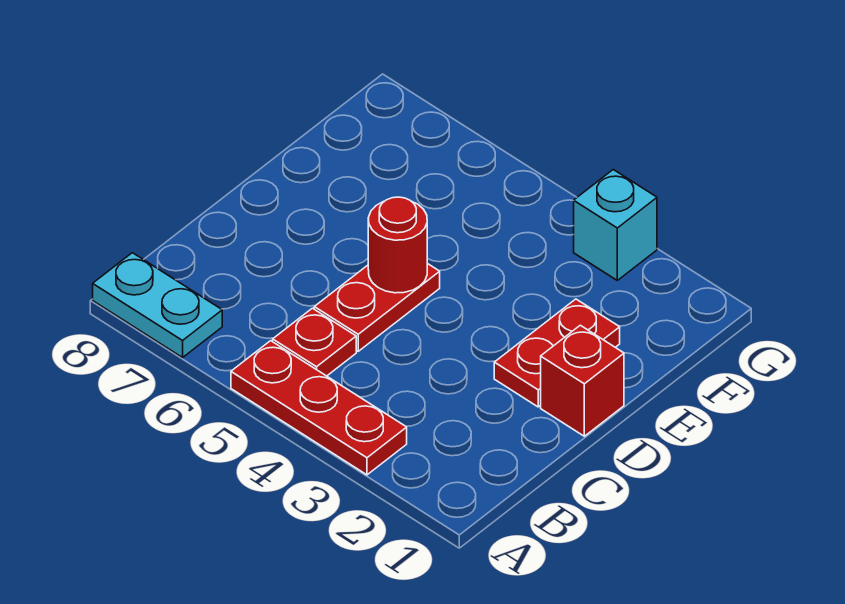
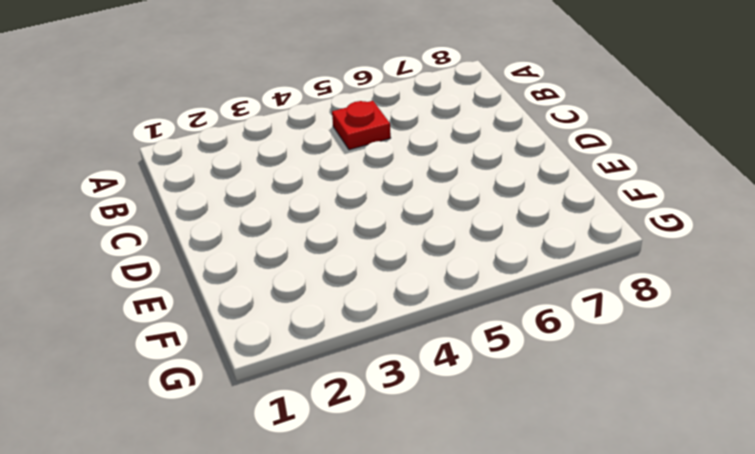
none -> red plate A3:A5 level 1
none -> cyan plate A7:A8 level 1

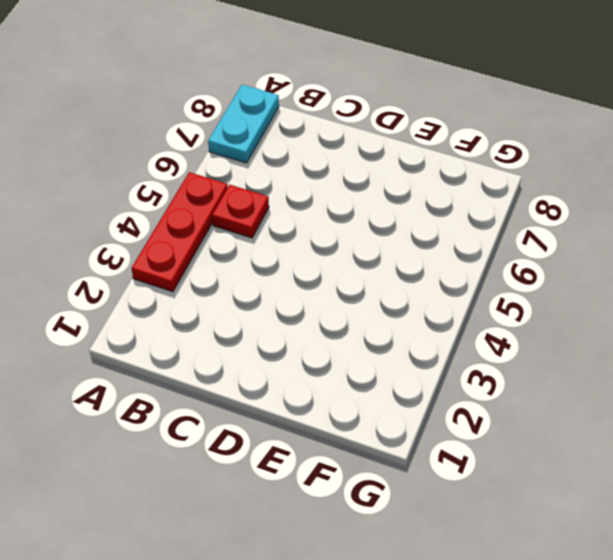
none -> red plate C5:D5 level 1
none -> red brick D1 level 1

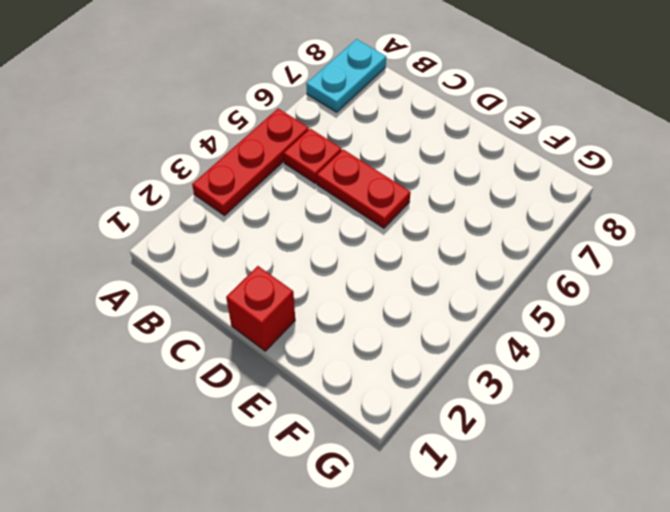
none -> red plate D2:E2 level 1
none -> cyan brick G3 level 1

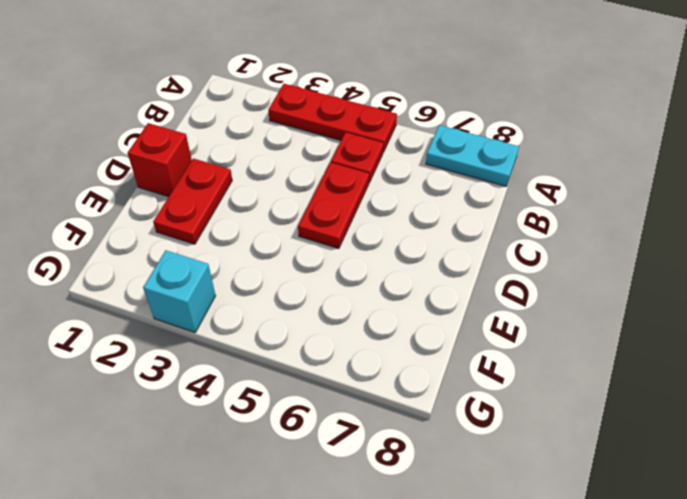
none -> red round brick D5 level 2

